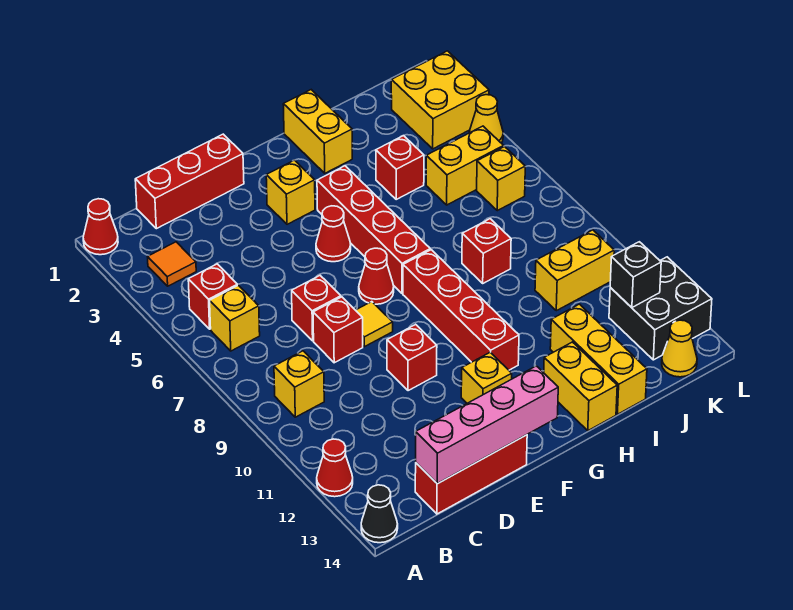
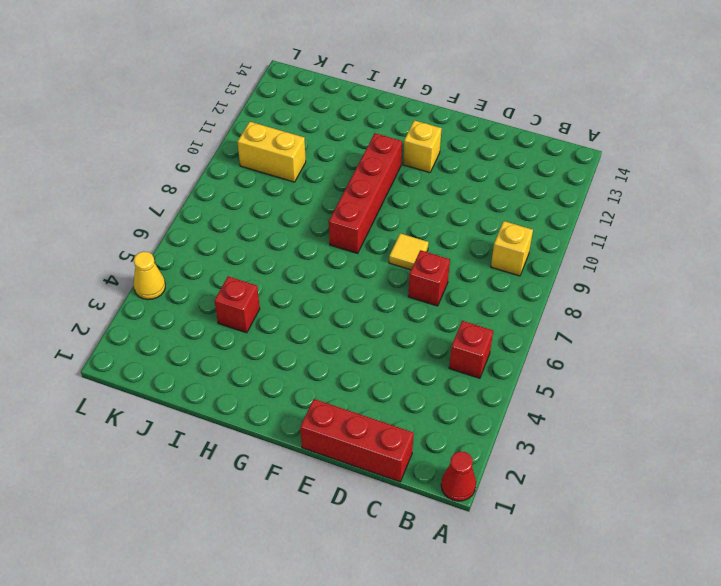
none -> red cone A12 level 1
none -> black cone A14 level 1
none -> orange tile B3 level 1
none -> yellow brick B6 level 1

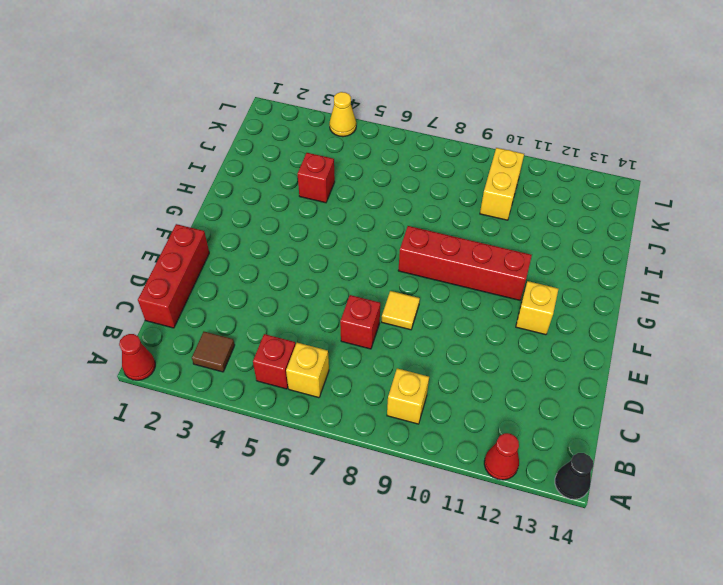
brown tile B3 level 1 -> orange tile B3 level 1
none -> red brick C14:E14 level 1
none -> red brick D8 level 1
none -> red brick E10 level 1
none -> yellow brick F3 level 1

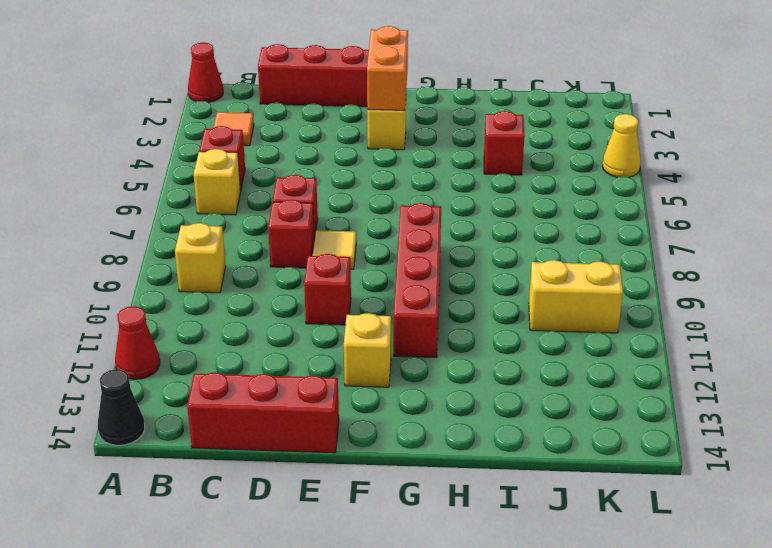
orange brick F2:F3 level 2 -> none
none -> red cone F5 level 1
none -> red cone F7 level 1
none -> red brick G4:G7 level 1
none -> yellow brick H1:H2 level 1

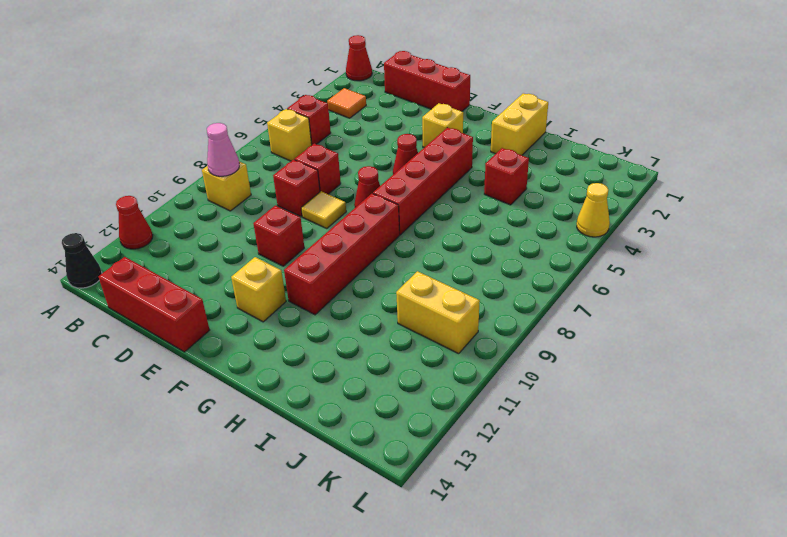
pink cone B9 level 2 -> none
none -> yellow brick H13:H14 level 1
none -> red brick I8 level 1
none -> yellow brick I12:I14 level 1
none -> yellow brick J5:K5 level 1

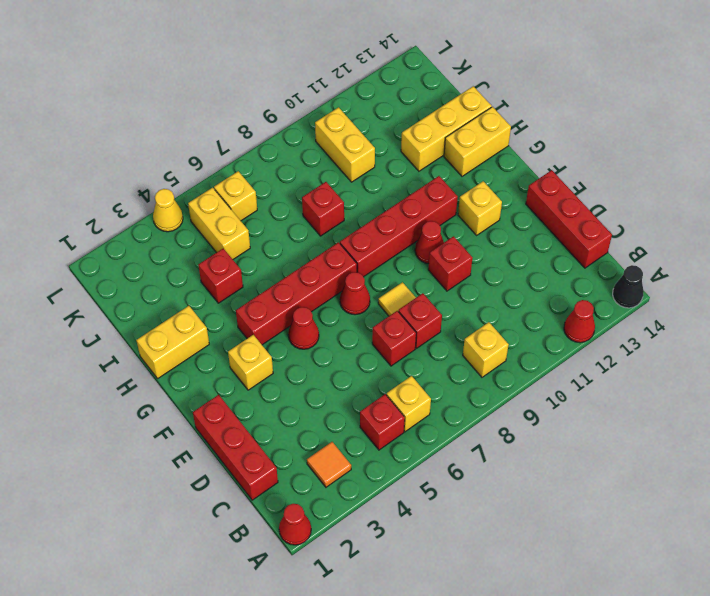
red cone F10 level 1 -> none
none -> yellow brick K2:L3 level 1
none -> black brick K12:L13 level 1
none -> yellow cone K14 level 1
none -> pink brick C14:F14 level 2

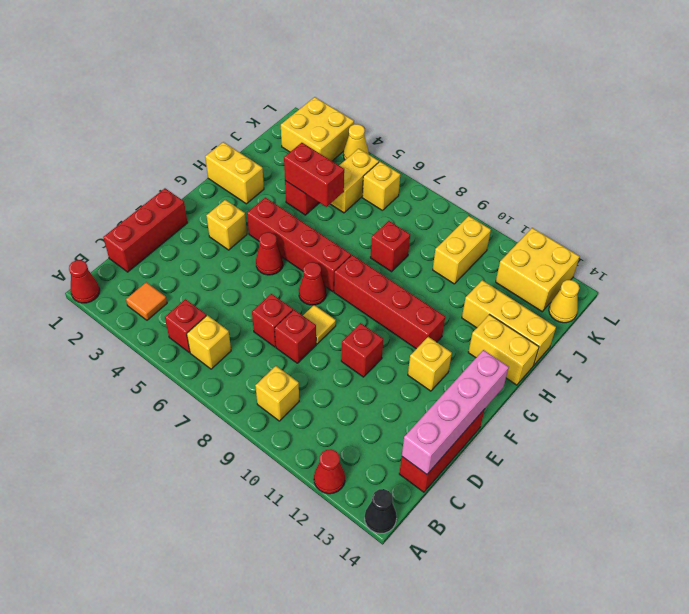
red brick I4:I5 level 2 -> none
yellow brick K12:L13 level 1 -> black brick K12:L13 level 1
none -> black brick K12 level 2

